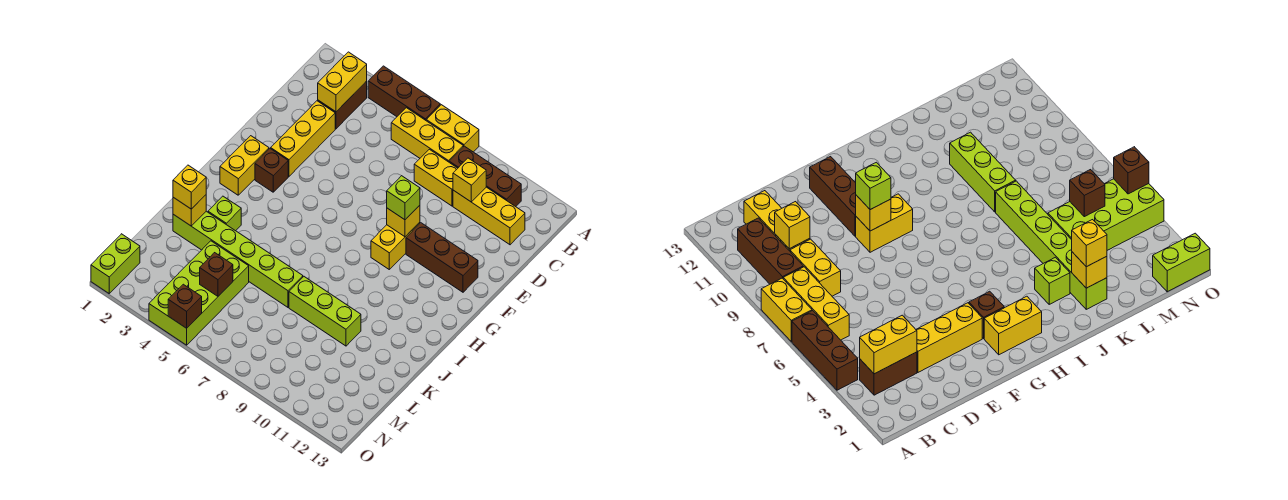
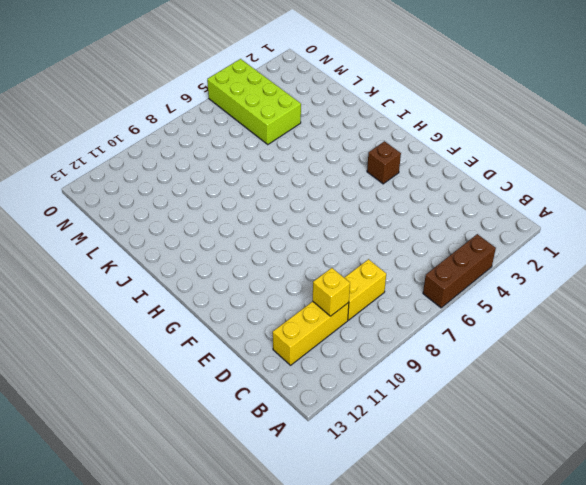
none -> yellow brick A7:A8 level 1
none -> brown brick B3:C3 level 1
none -> yellow brick B6:B8 level 1

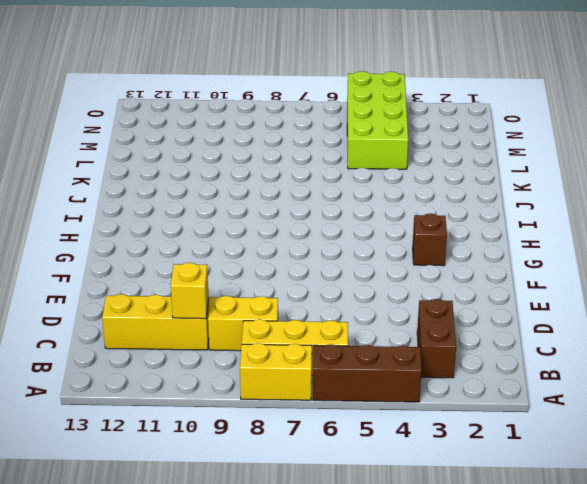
none -> brown brick B9:B11 level 1
none -> yellow brick D3:F3 level 1
none -> yellow brick F9:G9 level 1

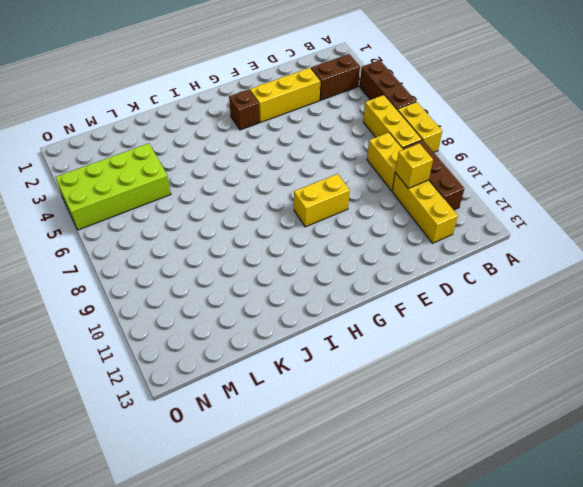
none -> brown brick F10:F12 level 1
none -> yellow brick G2:H2 level 1
none -> lime brick J3 level 1

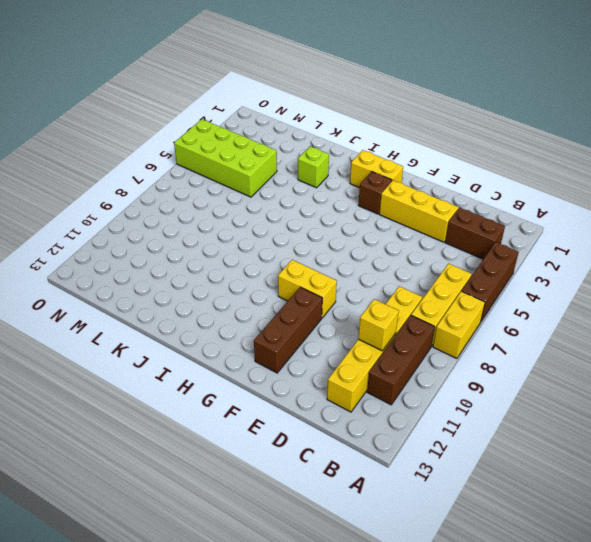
none -> lime brick K2:K7 level 1
none -> lime brick K8:K10 level 1
none -> lime brick N1:O1 level 1

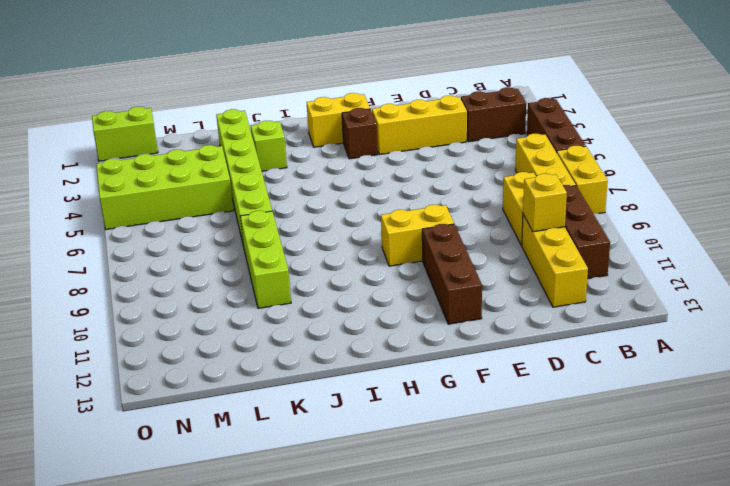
none -> yellow brick B3:C3 level 2
none -> yellow brick F9 level 2
none -> yellow brick K2 level 2

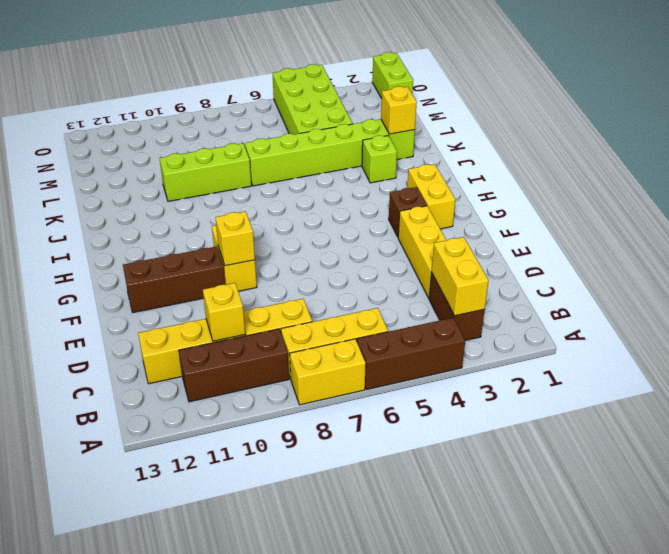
none -> brown brick M5 level 2
none -> brown brick O5 level 2
none -> lime brick F9 level 3

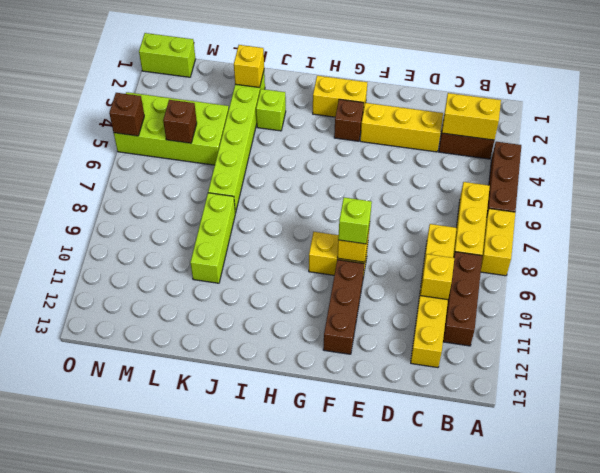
none -> yellow brick K2 level 3

